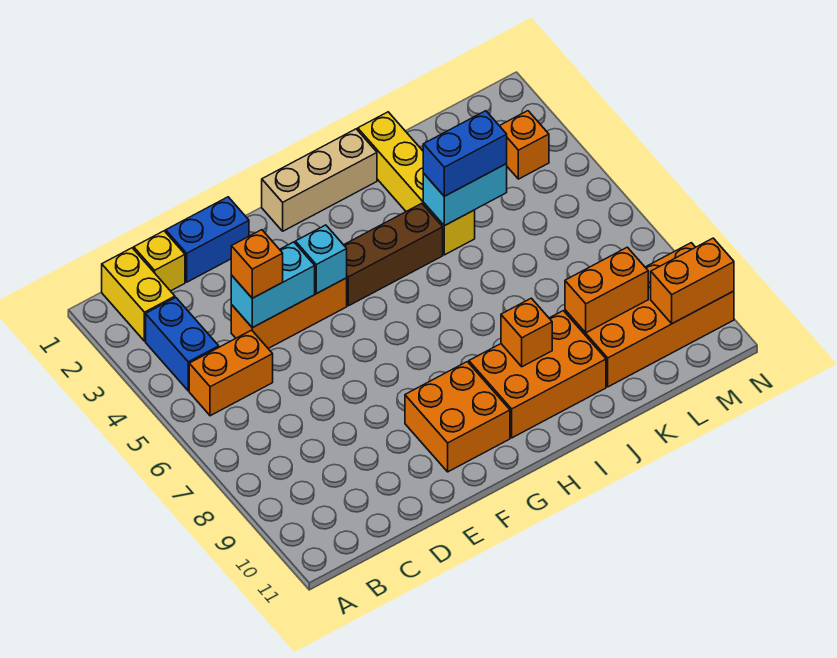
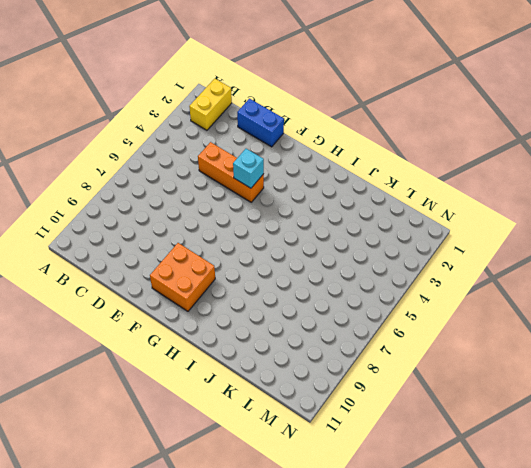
none -> blue brick B3:B4 level 1
none -> orange brick B5:C5 level 1
none -> yellow brick C1 level 1

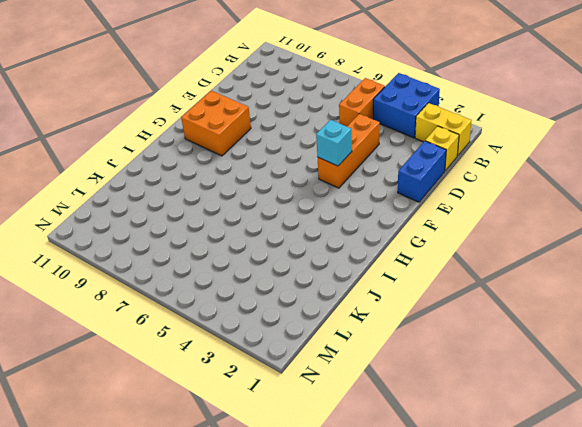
blue brick A3:B4 level 1 -> blue brick B3:B4 level 1
none -> tan brick G1:I1 level 1
none -> brown brick G4:I4 level 1
none -> orange brick H9:J10 level 1

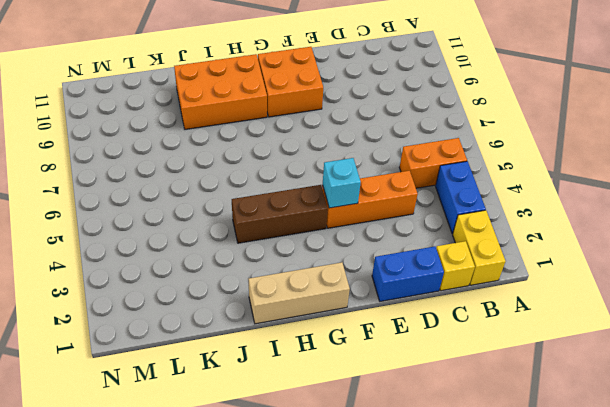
none -> yellow brick J1:J4 level 1
none -> orange brick K9:N10 level 1
none -> orange brick M3 level 1

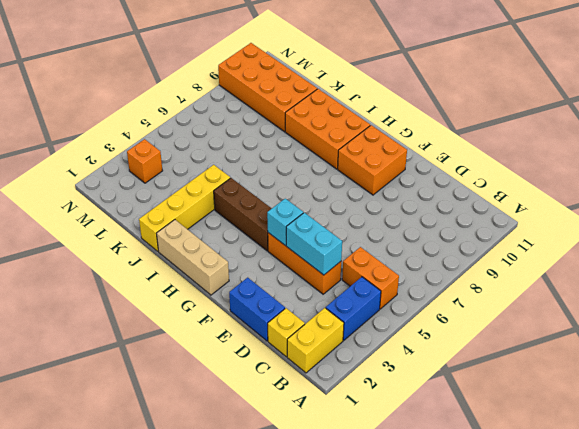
none -> orange brick I9 level 2
none -> cyan brick J4:K4 level 2
none -> orange brick K9:L9 level 2

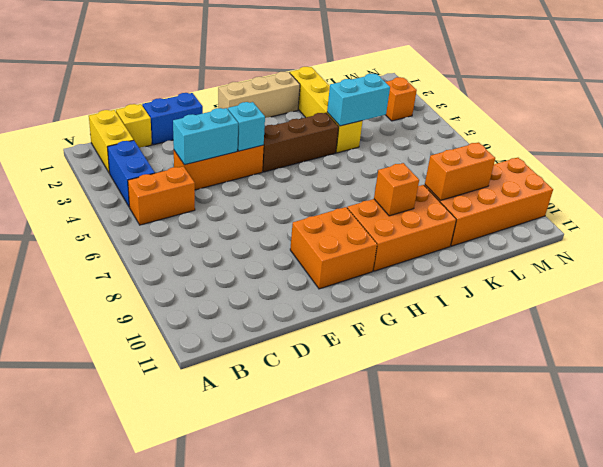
none -> orange brick M10:N10 level 2
none -> orange brick D4 level 3
none -> blue brick J4:K4 level 3

